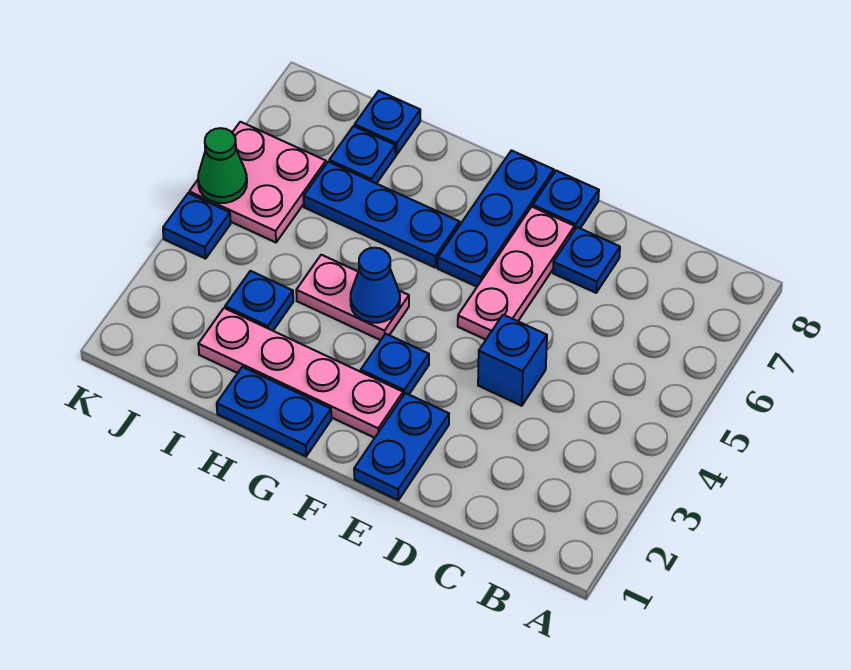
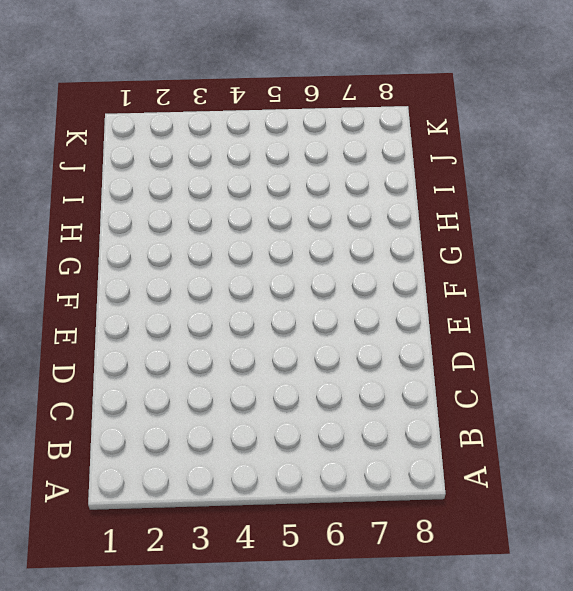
none -> blue brick D4 level 1
none -> blue plate D7 level 1
none -> blue plate E1:E2 level 1

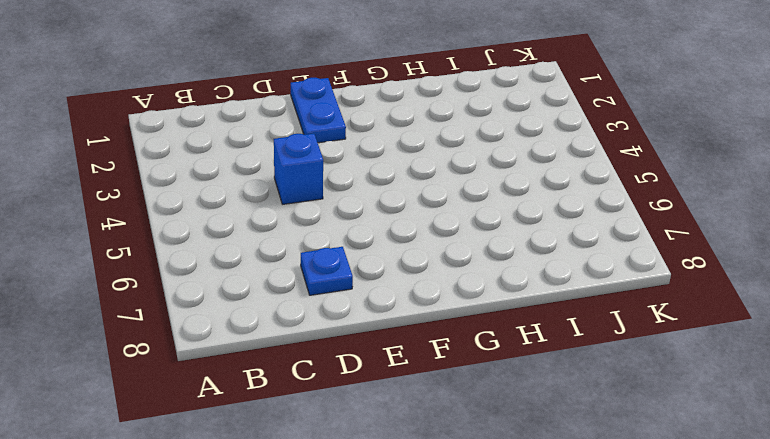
none -> pink plate E5:E7 level 1
none -> blue plate E8 level 1
none -> pink plate F2:I2 level 1

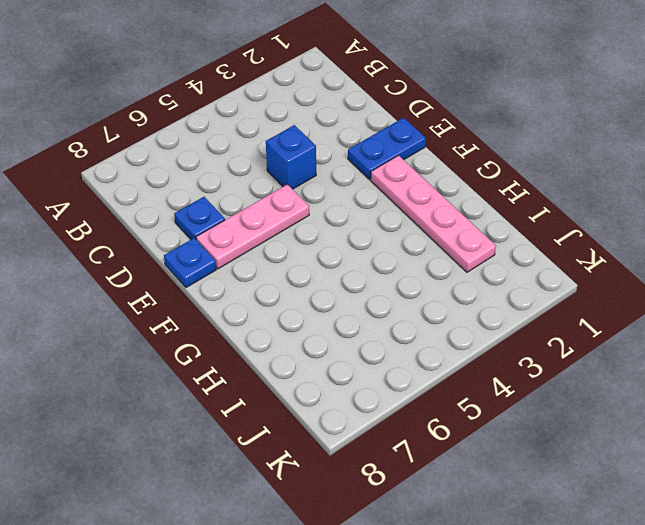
none -> blue plate F3 level 1
none -> blue plate F6:F8 level 1
none -> blue plate G1:H1 level 1

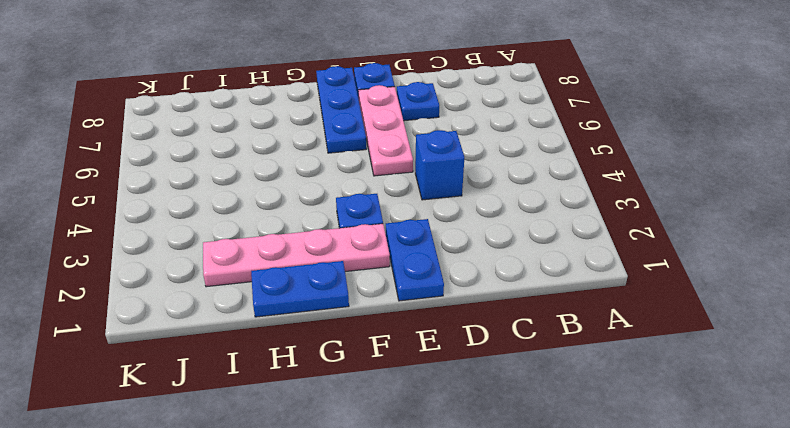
none -> pink plate G4:H4 level 1
none -> blue plate G6:I6 level 1
none -> blue plate I3 level 1

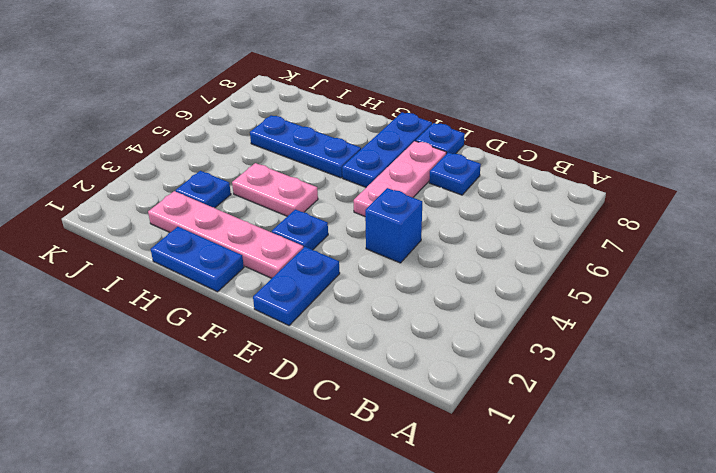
none -> blue plate I7 level 1
none -> blue plate I8 level 1
none -> pink plate J5:K6 level 1

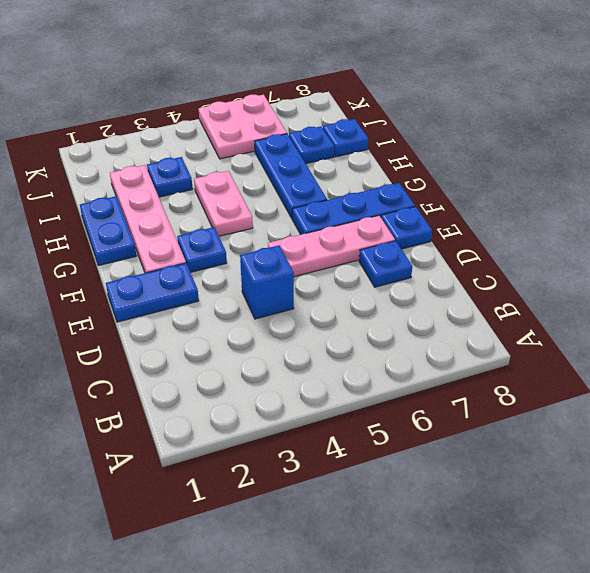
none -> blue plate K4 level 1
none -> blue cone G4 level 2
none -> green cone K5 level 2

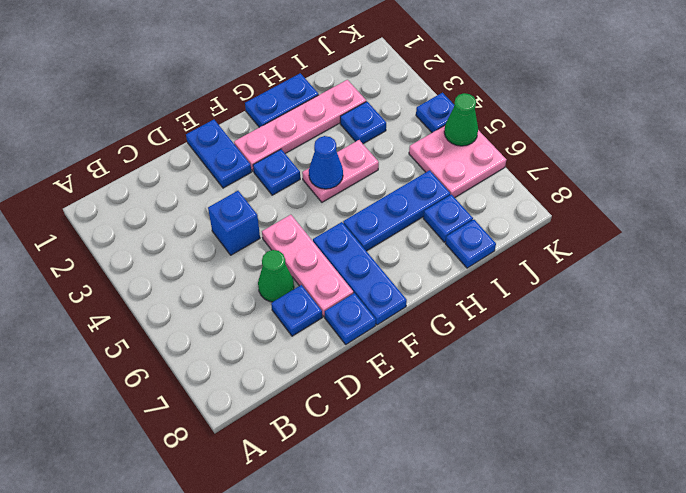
green cone D6 level 1 -> none

